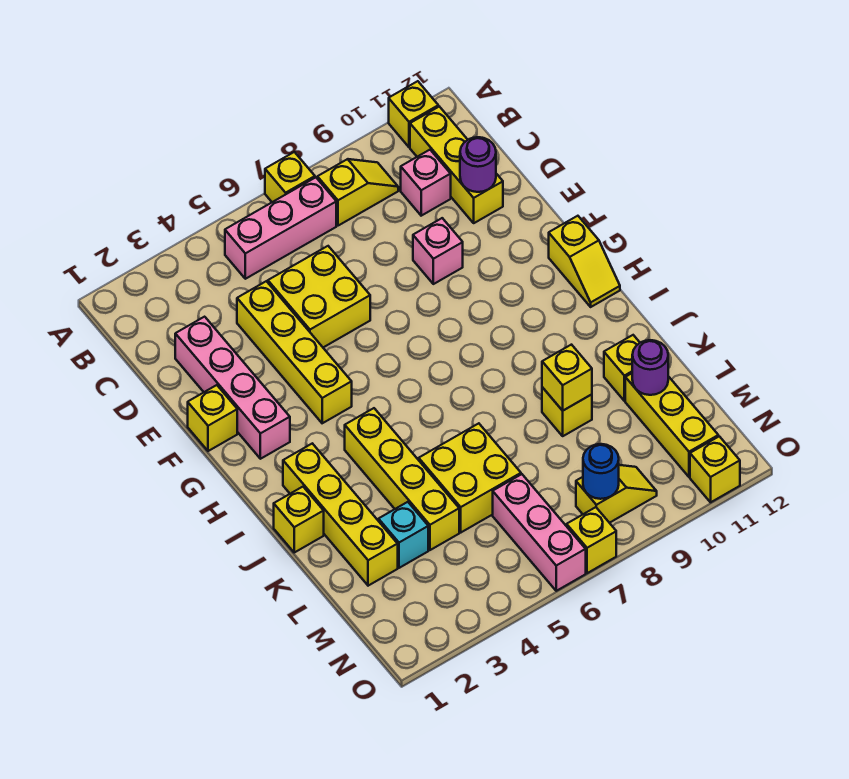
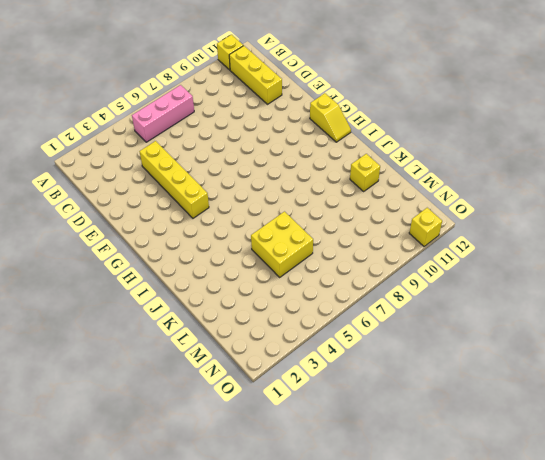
none -> yellow brick A7 level 1
none -> yellow slope B8:B9 level 1 top 8
none -> pink brick C10 level 1

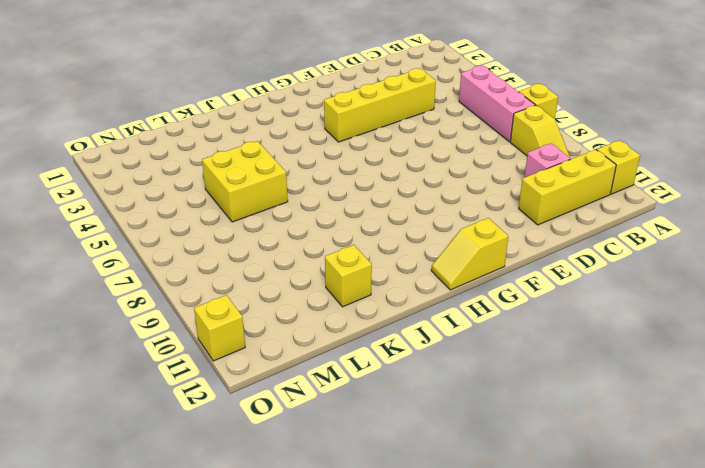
none -> pink brick D2:G2 level 1
none -> yellow brick D5:E6 level 1
none -> pink brick E9 level 1

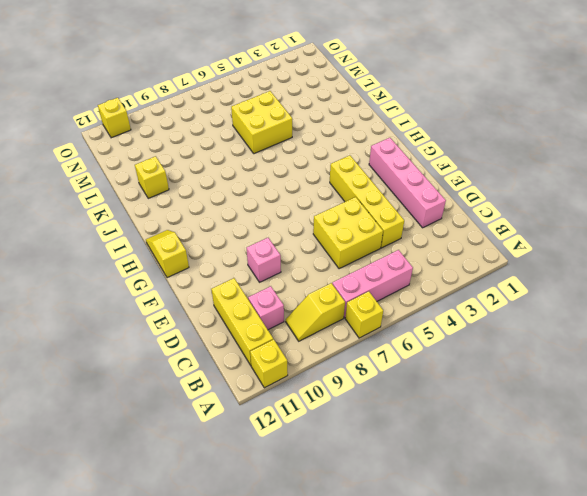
none -> yellow brick F1 level 1
none -> yellow brick I2:L2 level 1
none -> yellow brick I4:L4 level 1

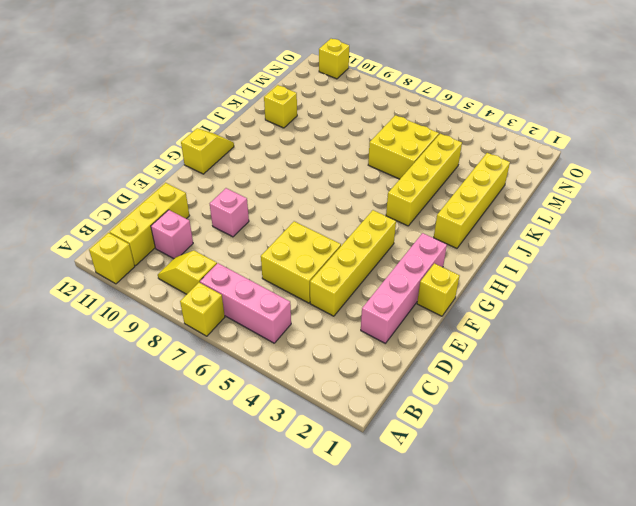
none -> yellow brick J1 level 1
none -> yellow brick K9 level 1
none -> cyan brick L3 level 1

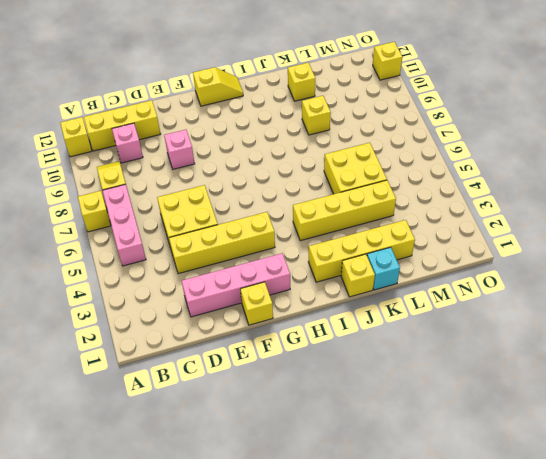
cyan brick K1 level 1 -> cyan brick L3 level 1
none -> yellow brick L11:N11 level 1
none -> pink brick M6:O6 level 1
none -> yellow slope N8:N9 level 1 top 8

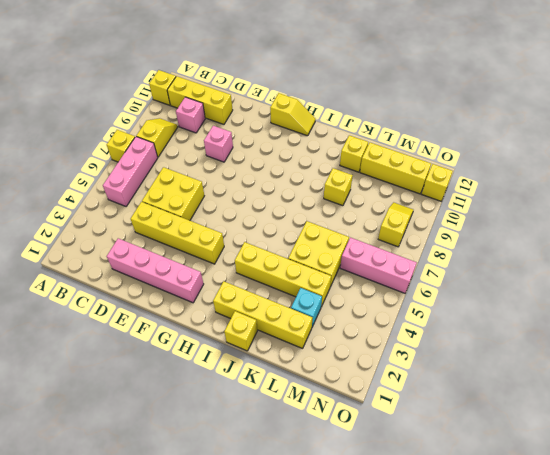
none -> yellow brick F1 level 1
none -> yellow brick O7 level 1
none -> purple round brick D11 level 2

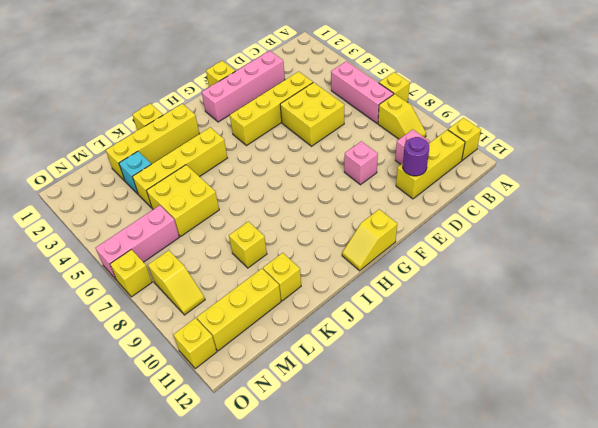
none -> yellow brick K9 level 2
none -> purple round brick L11 level 2
none -> blue round brick N8 level 2

